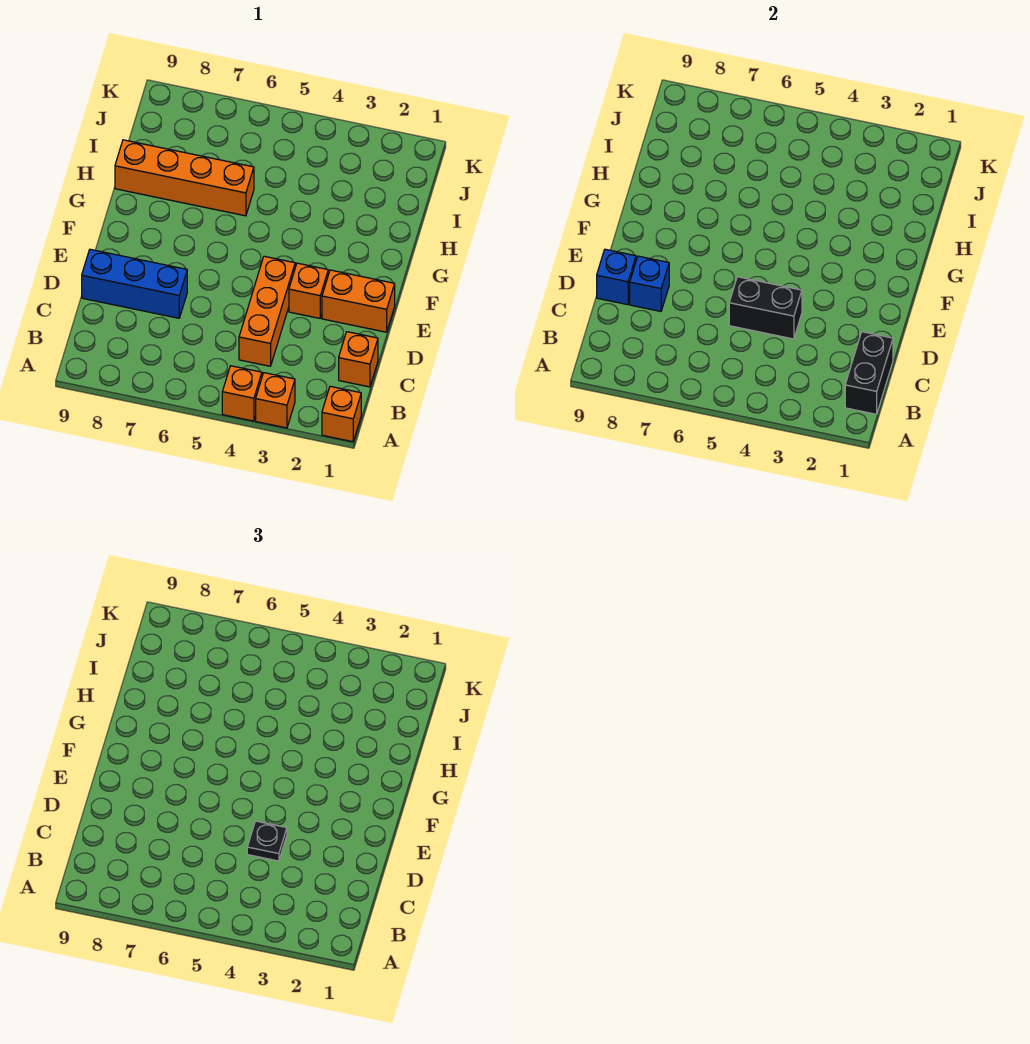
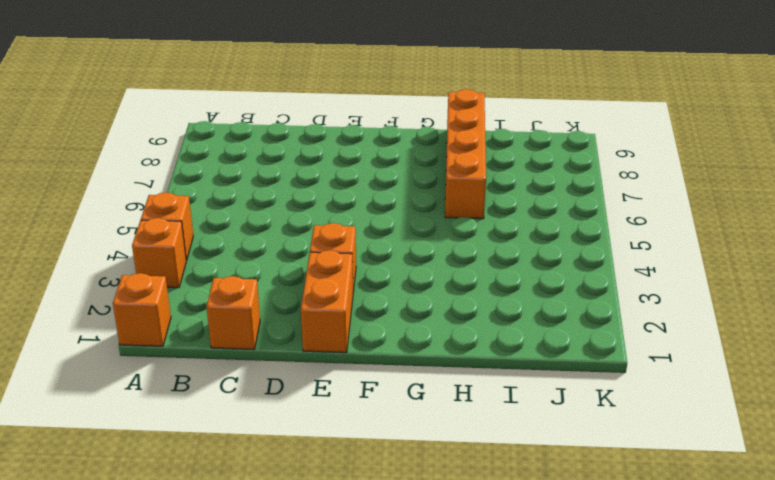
none -> orange brick C4:E4 level 1
none -> blue brick D7:D9 level 1
none -> black brick B1:C1 level 2

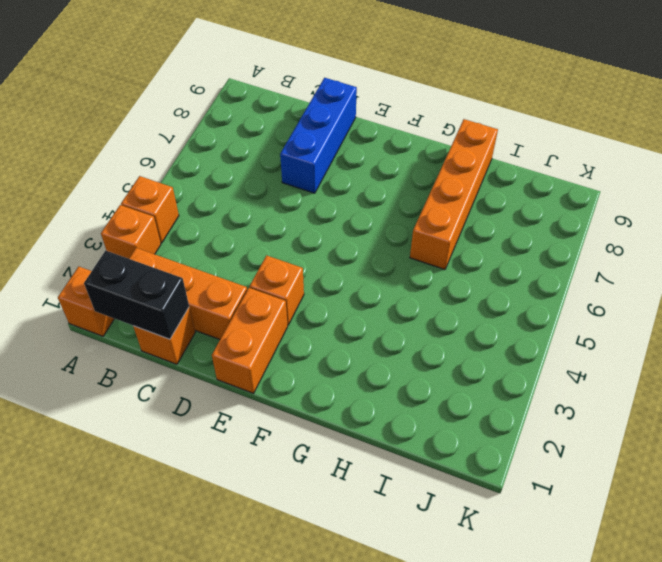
orange brick B2:D2 level 1 -> orange brick C4:E4 level 1
none -> black brick D4:D5 level 2
none -> blue brick D8 level 2
none -> blue brick D9 level 2

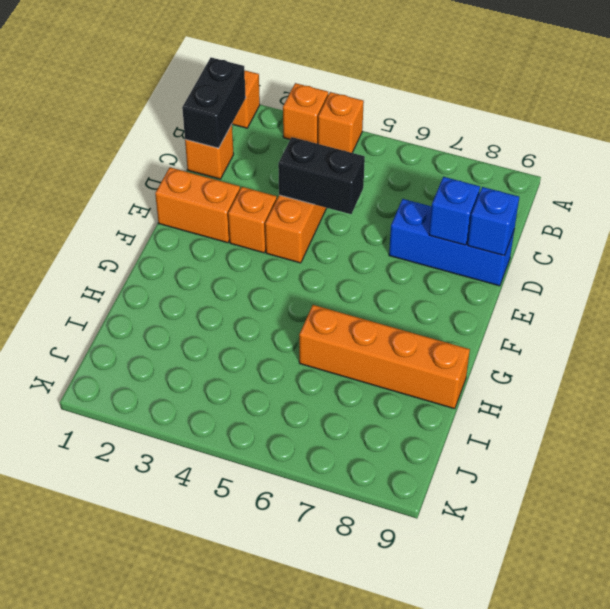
none -> black plate D4 level 3

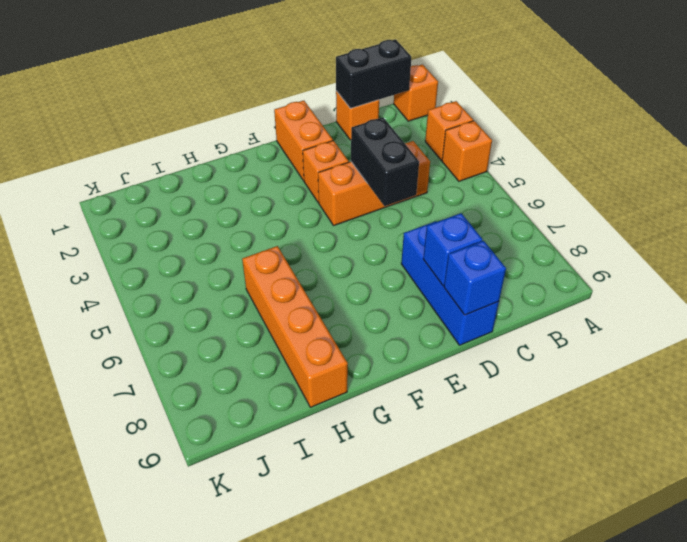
none -> black plate D4 level 3

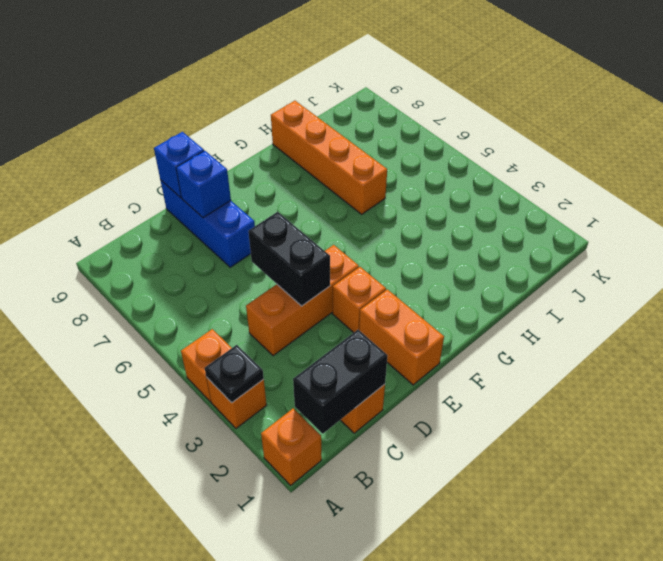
black plate A3 level 2 -> black plate D4 level 3

